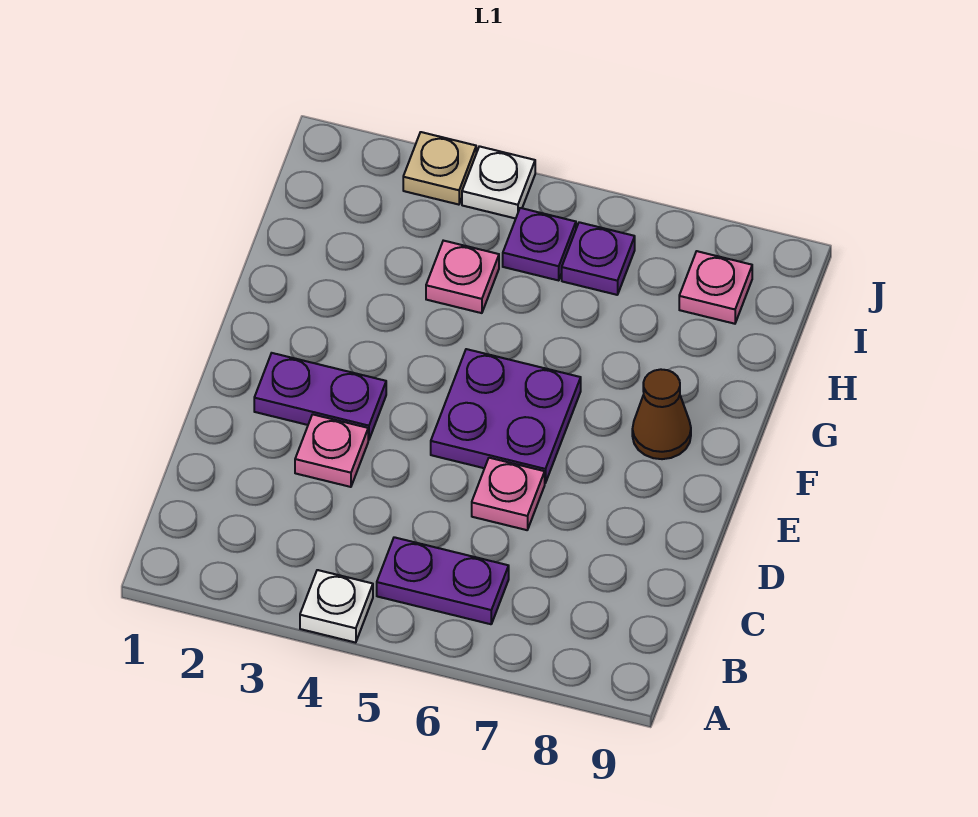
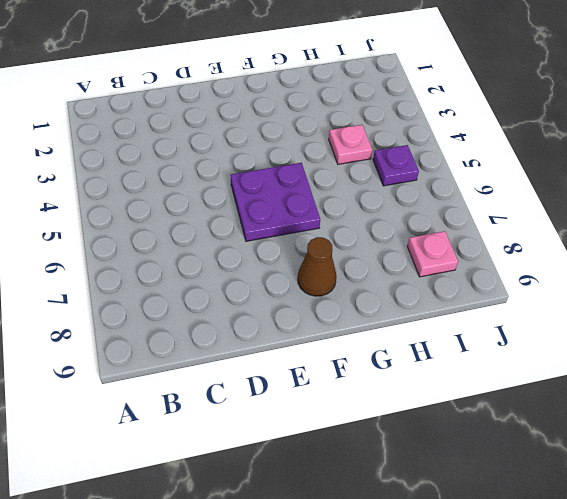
none -> white plate A4 level 1
none -> purple plate B5:B6 level 1
none -> pink plate D3 level 1

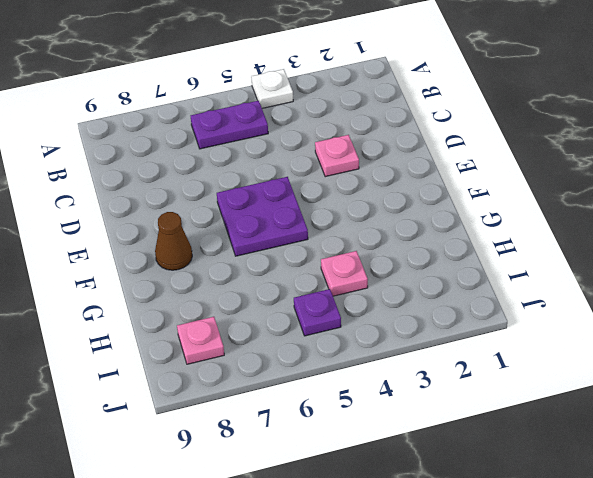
none -> pink plate D6 level 1
none -> purple plate E2:E3 level 1
none -> purple plate I6 level 1

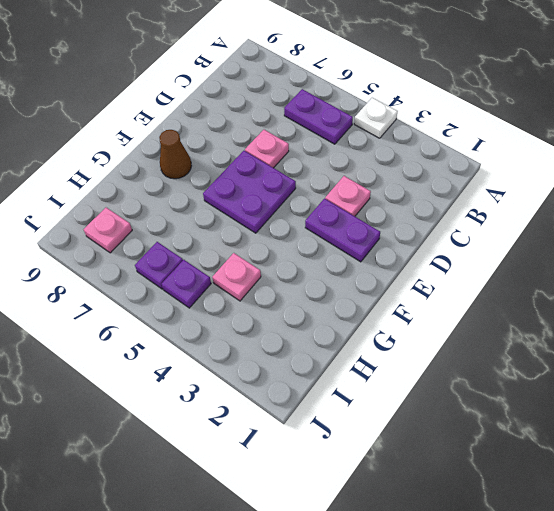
none -> tan plate J3 level 1
none -> white plate J4 level 1

